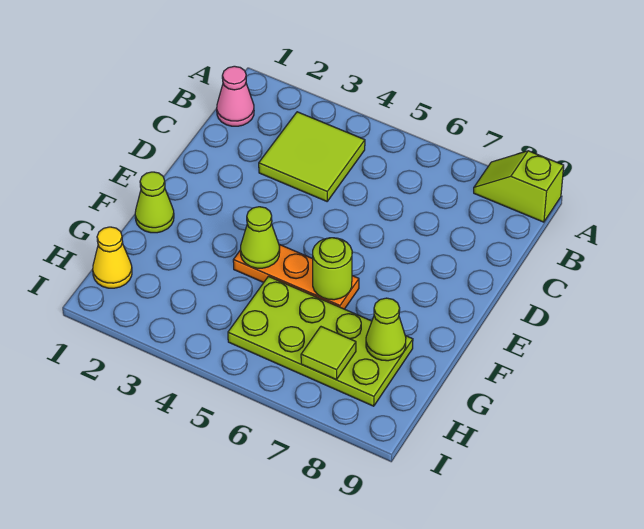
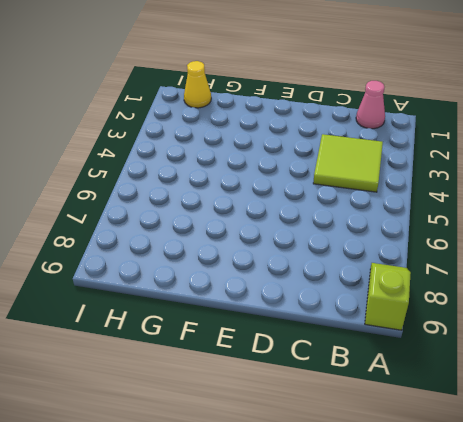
none -> lime cone F1 level 1
none -> orange plate F4:F6 level 1

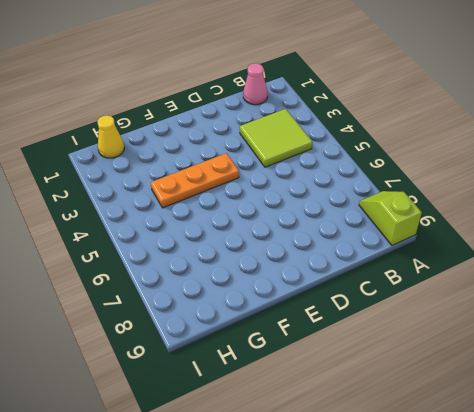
orange plate E4:G4 level 1 -> orange plate F4:F6 level 1
none -> lime cone F1 level 1
none -> lime plate G5:H8 level 1

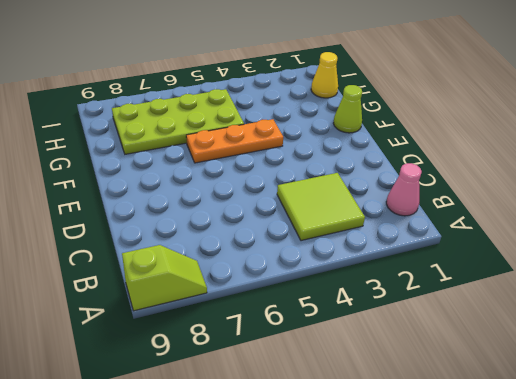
none -> lime cone F4 level 2
none -> lime round brick F6 level 2

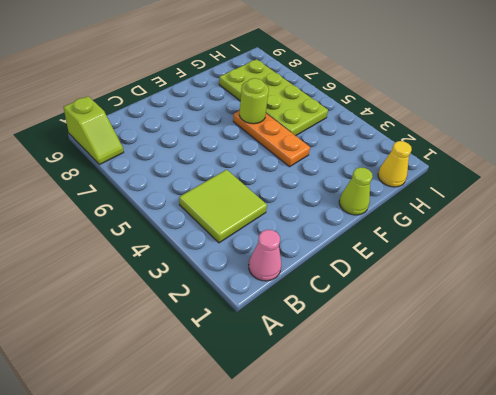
none -> lime cone F4 level 2
none -> lime cone G8 level 2

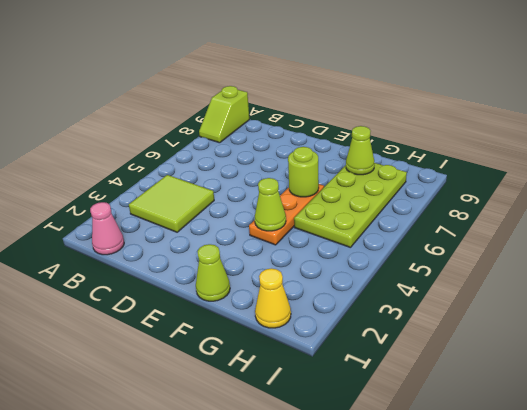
none -> lime tile H7 level 2

